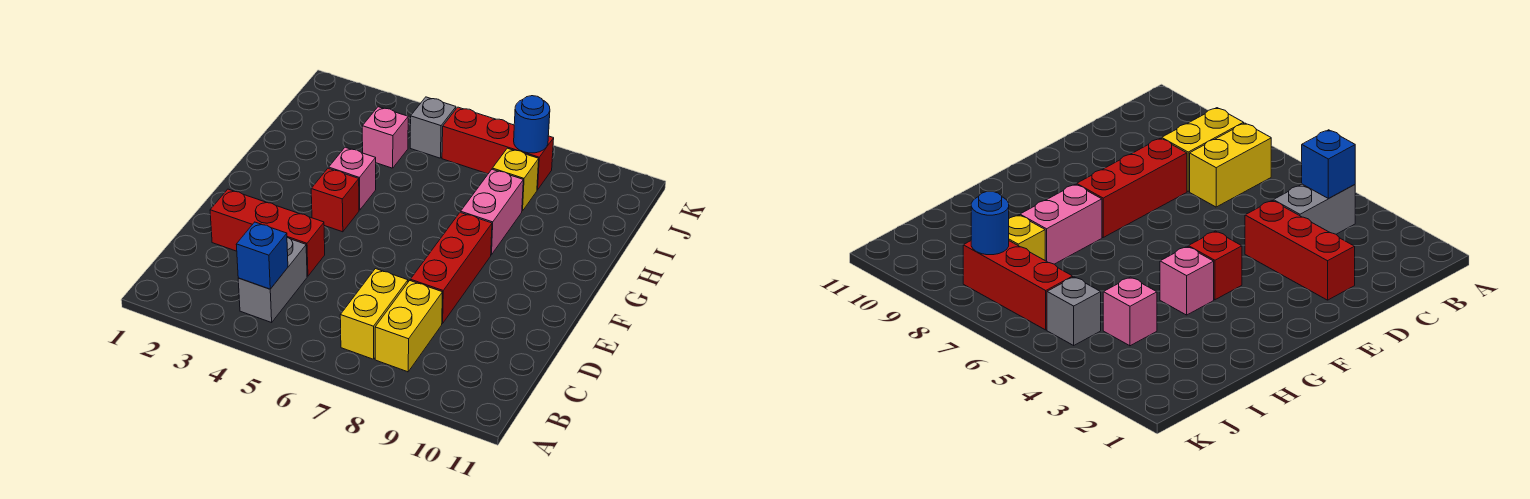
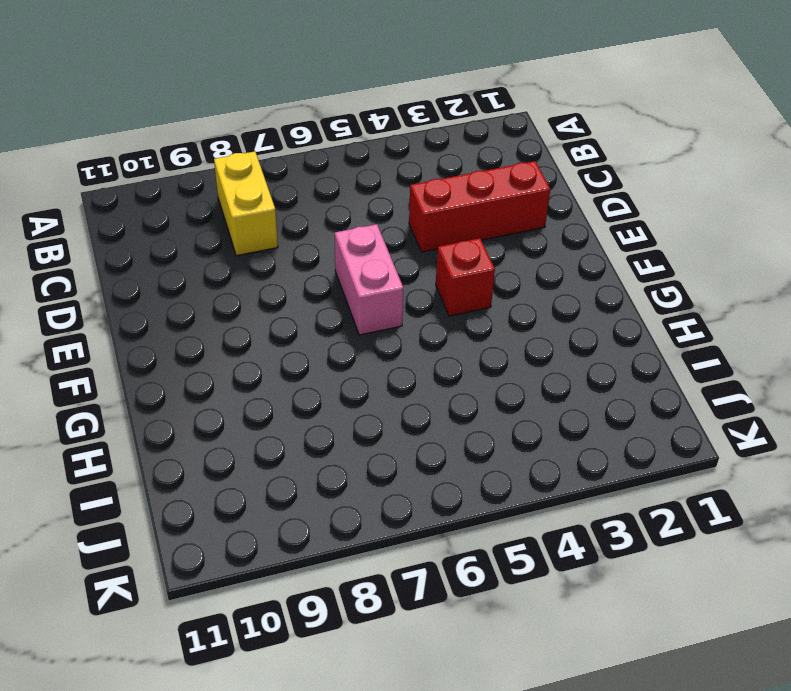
pink brick E6:F6 level 1 -> pink brick G8:H8 level 1
none -> grey brick B4:C4 level 1
none -> yellow brick B7:C7 level 1
none -> red brick D8:F8 level 1

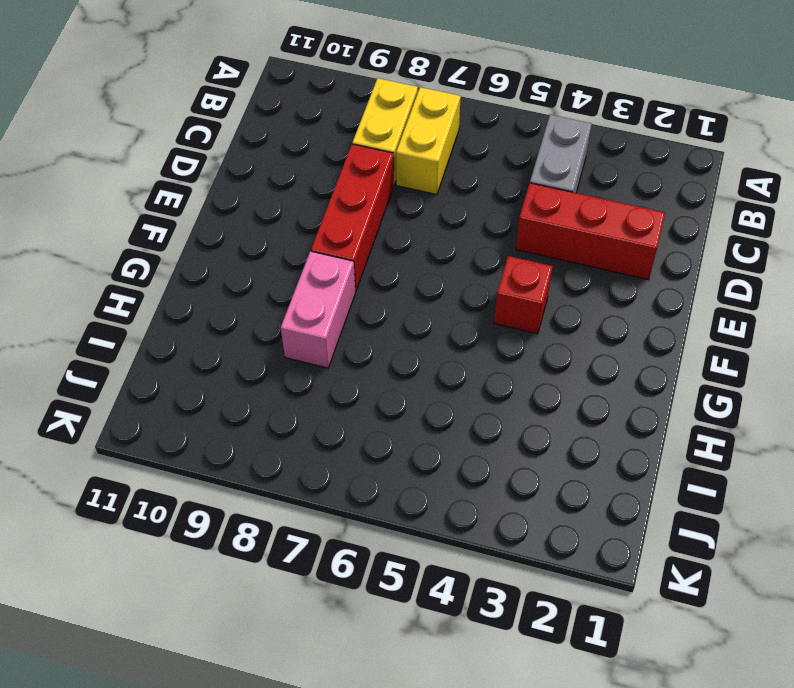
none -> pink brick G4 level 1
none -> pink brick I4 level 1
none -> yellow brick I8 level 1

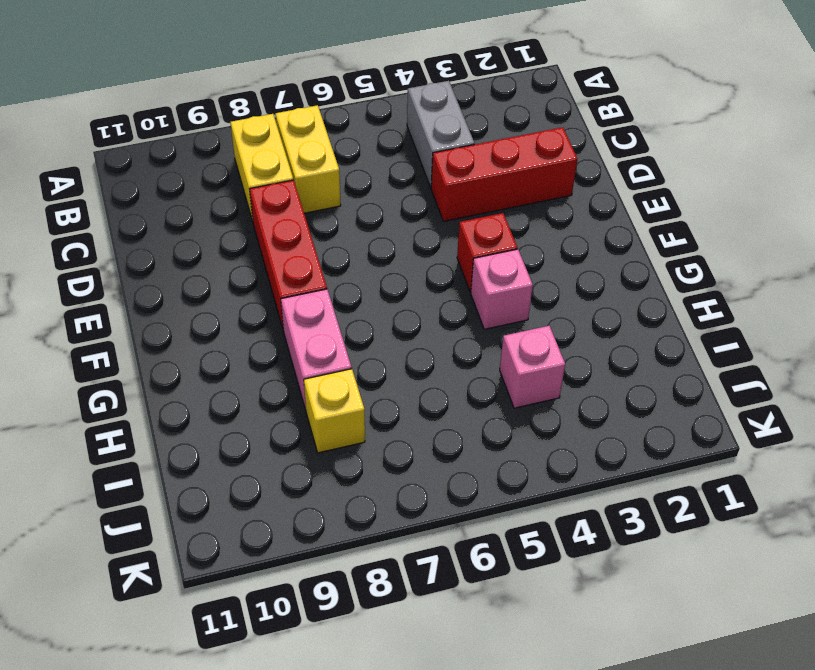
none -> grey brick J5 level 1
none -> red brick J6:J8 level 1
none -> blue brick B4 level 2

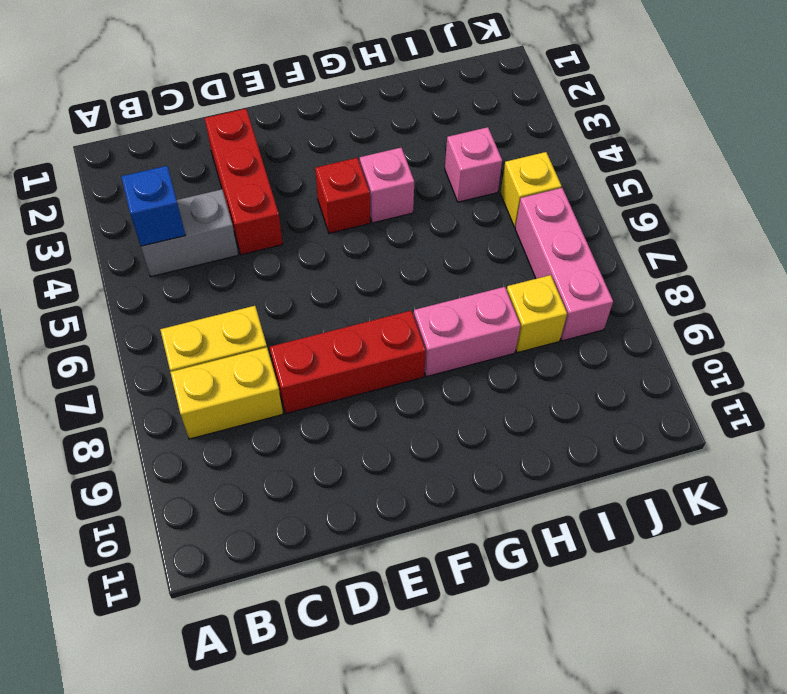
yellow brick J5 level 1 -> grey brick J5 level 1
pink brick J6:J8 level 1 -> red brick J6:J8 level 1
none -> blue round brick J8 level 2

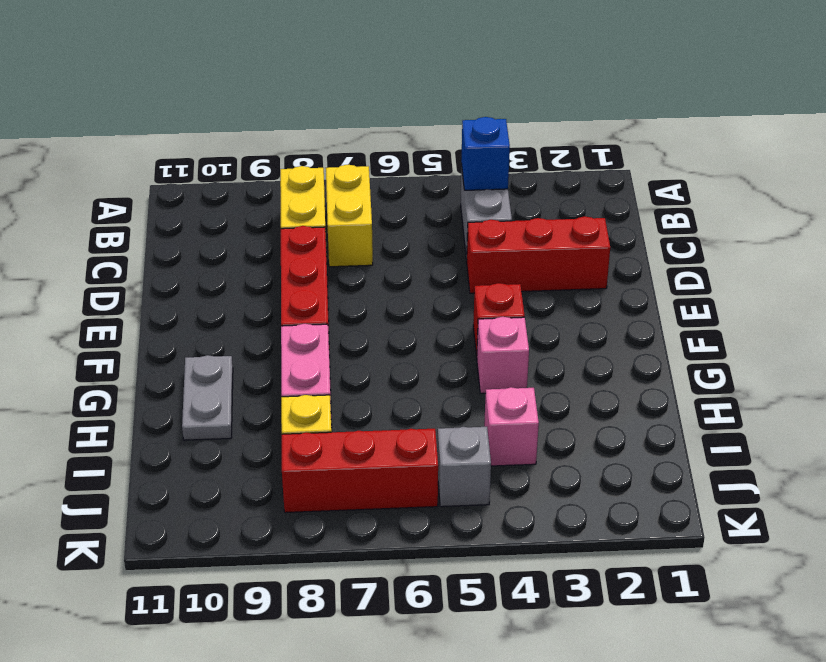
grey plate G10:H10 level 1 -> none
none -> blue round brick J8 level 2

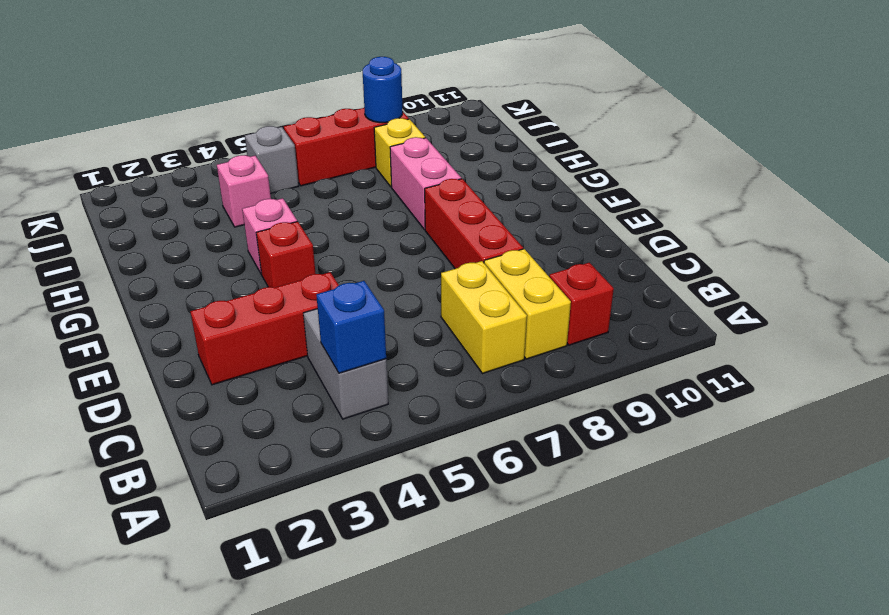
red brick B9 level 1 -> none

